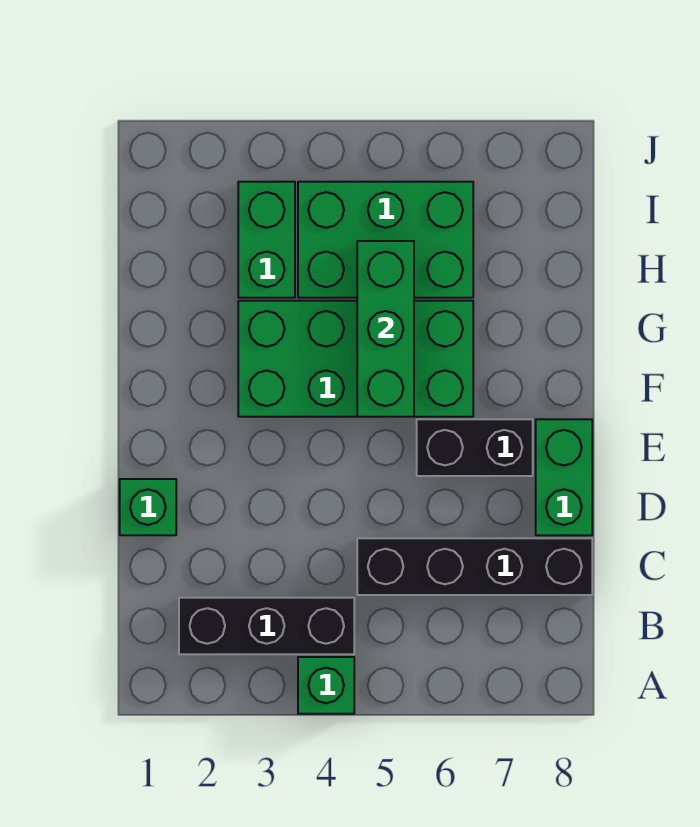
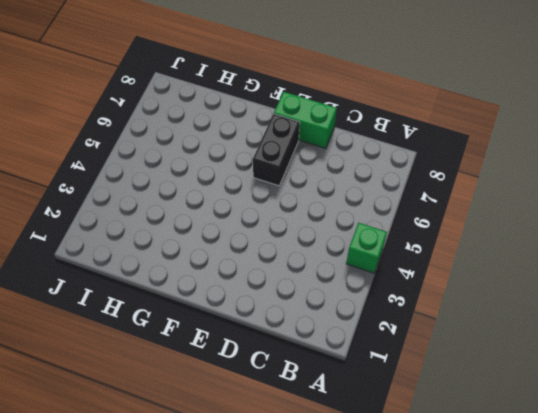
none -> black brick B2:B4 level 1
none -> black brick C5:C8 level 1

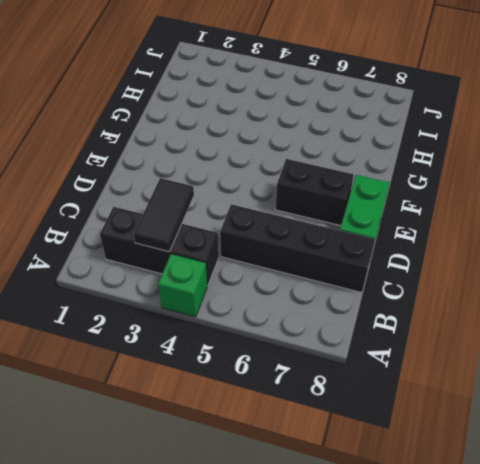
black tile B3:C3 level 2 -> none
none -> green brick D1 level 1
none -> green brick F3:G6 level 1

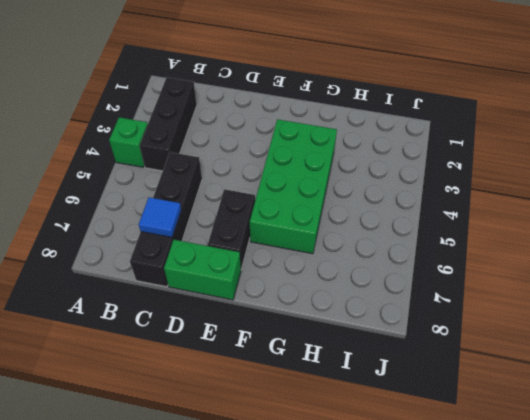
blue tile C7 level 2 -> none
none -> green brick D1 level 1
none -> green brick H3:I3 level 1

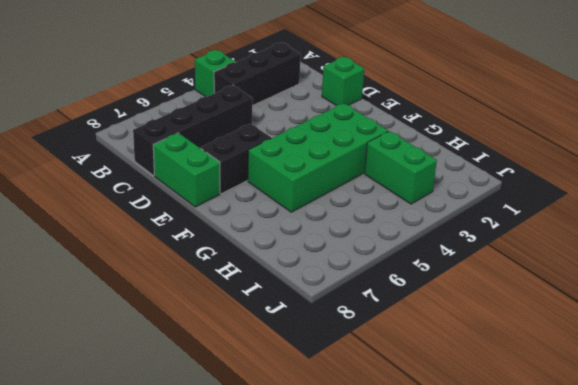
none -> green brick H4:I6 level 1
none -> green brick F5:H5 level 2

